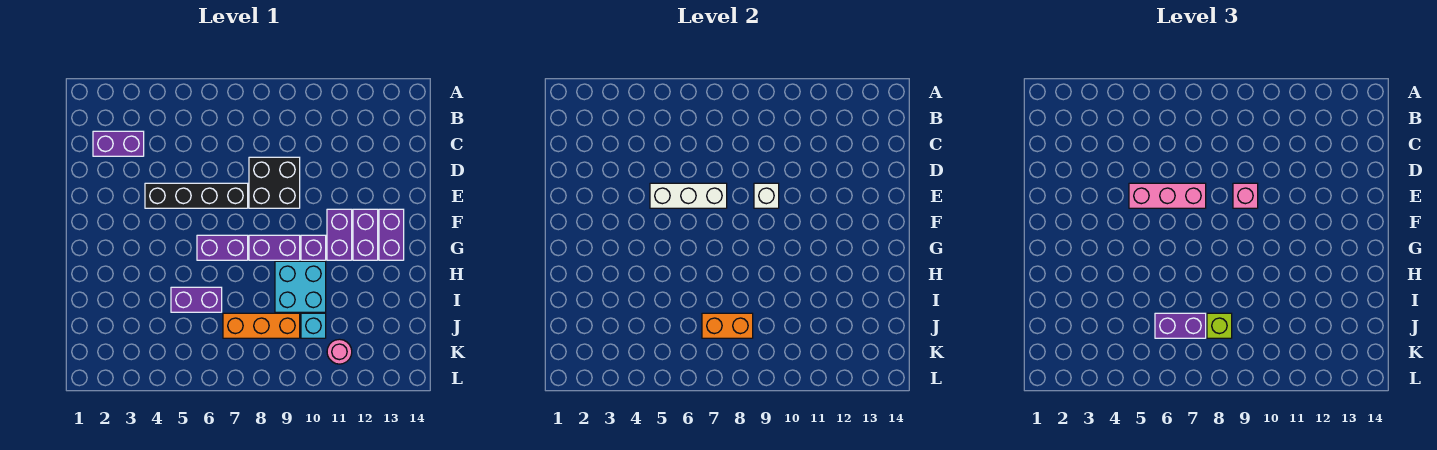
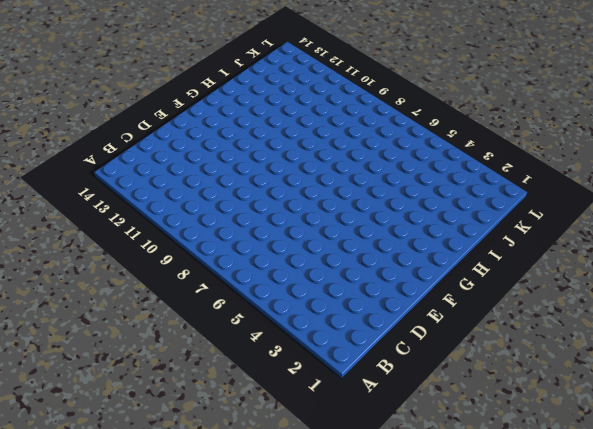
none -> purple brick C2:C3 level 1
none -> black brick D8:E9 level 1
none -> black brick E4:E7 level 1

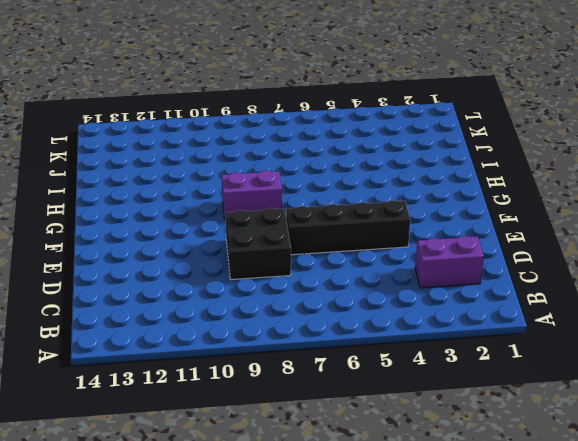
none -> purple brick F11:G11 level 1
none -> purple brick F12:G12 level 1
none -> purple brick F13:G13 level 1

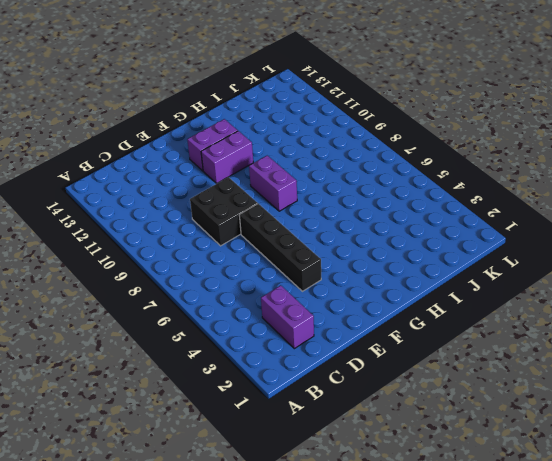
none -> purple brick F13:G13 level 1
none -> purple brick G6:G7 level 1
none -> purple brick G10 level 1

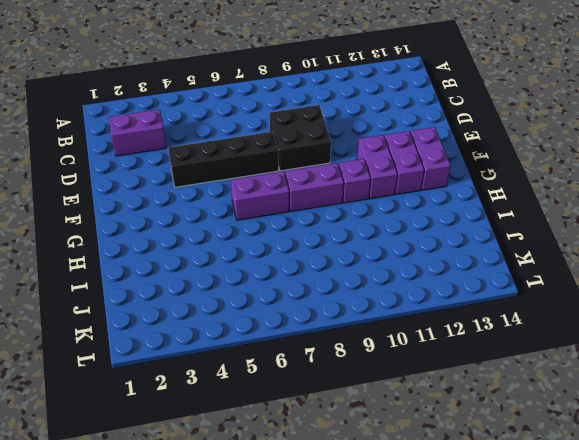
none -> cyan brick H9:I10 level 1
none -> purple brick I5:I6 level 1
none -> orange brick J7:J9 level 1

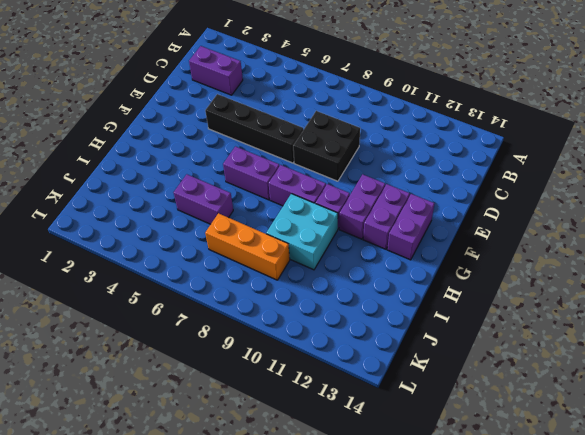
none -> cyan brick J10 level 1
none -> pink round brick K11 level 1
none -> white brick E5:E7 level 2

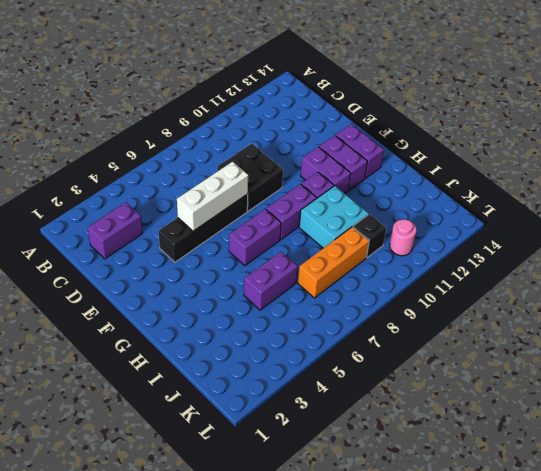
black brick J10 level 1 -> cyan brick J10 level 1
none -> white brick E9 level 2
none -> orange brick J7:J8 level 2
none -> pink brick E5:E7 level 3

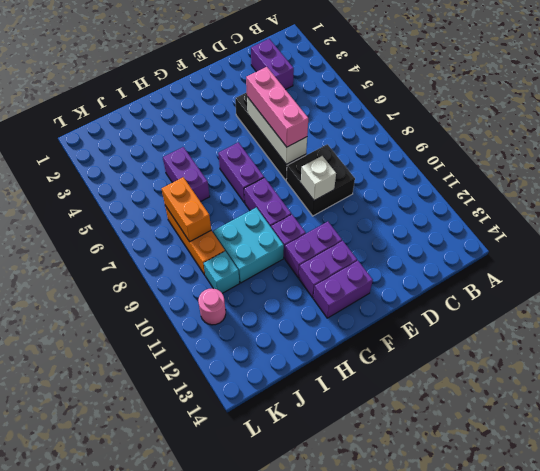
none -> pink brick E9 level 3
none -> purple brick J6:J7 level 3
none -> lime brick J8 level 3

